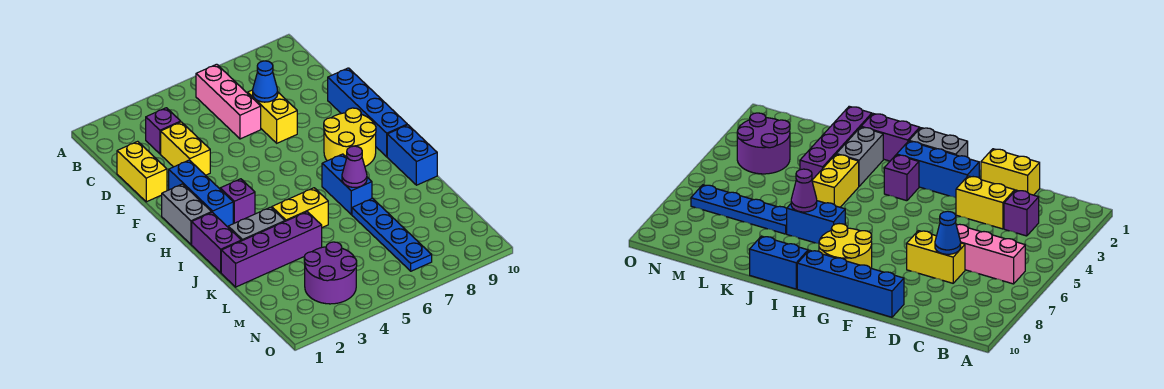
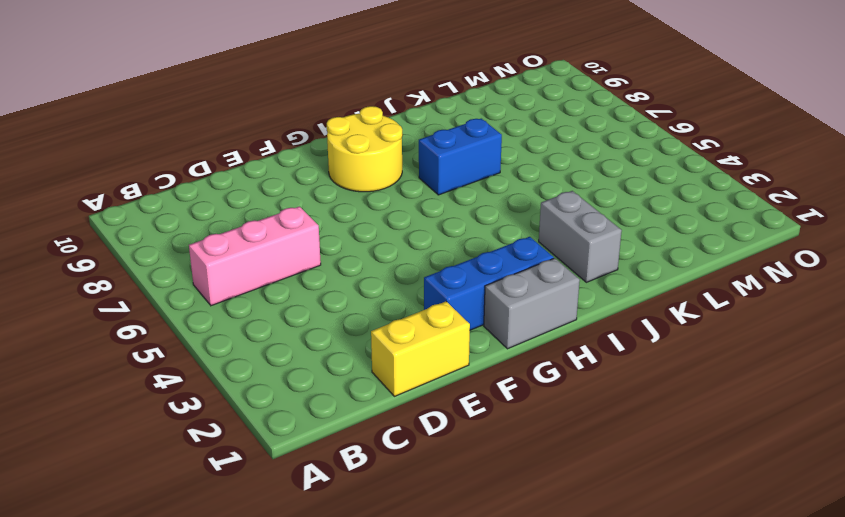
none -> purple brick C3 level 1
none -> yellow brick D3:E3 level 1
none -> yellow brick D7:E7 level 1

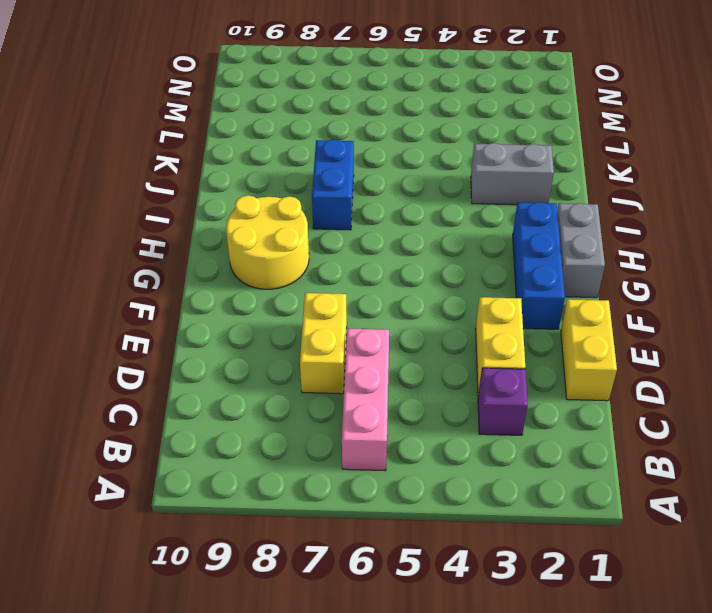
none -> blue brick E10:H10 level 1
none -> purple brick H3 level 1
none -> purple brick I1:J1 level 1

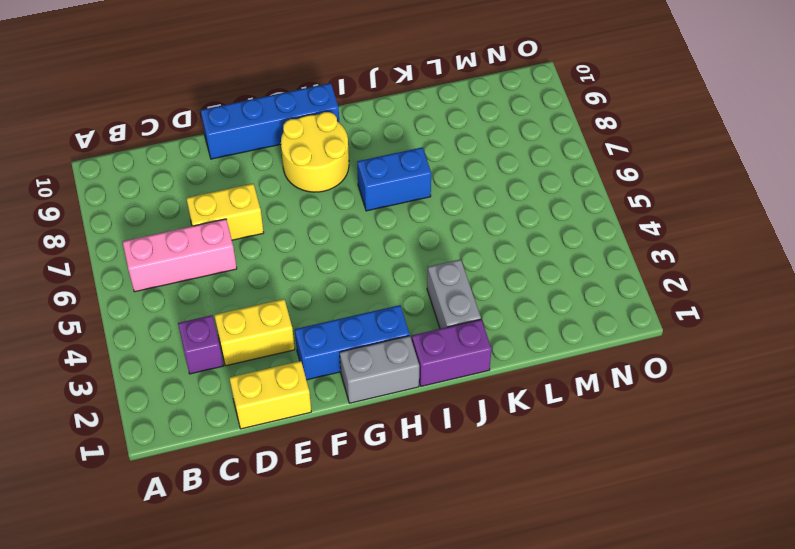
none -> purple brick H3 level 1
none -> blue brick I10:J10 level 1
none -> yellow brick J4:J5 level 1

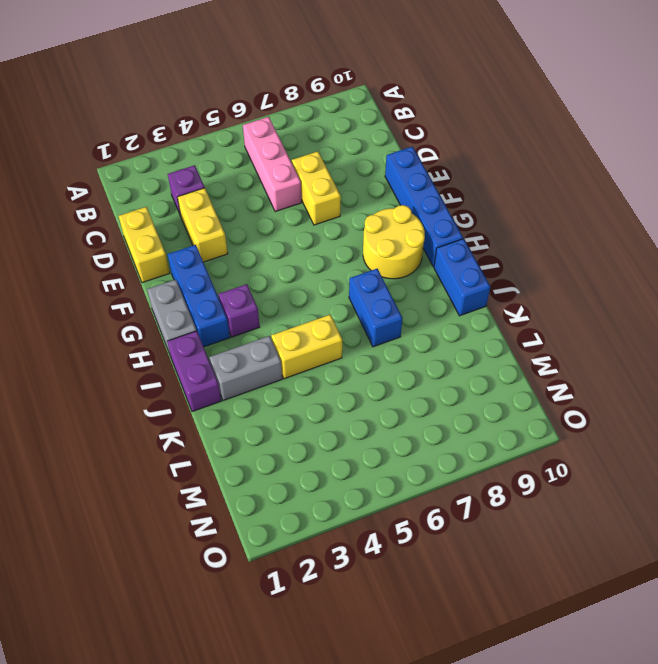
none -> purple brick K1:K4 level 1
none -> blue plate K7:N7 level 1
none -> purple round brick M3:N4 level 1

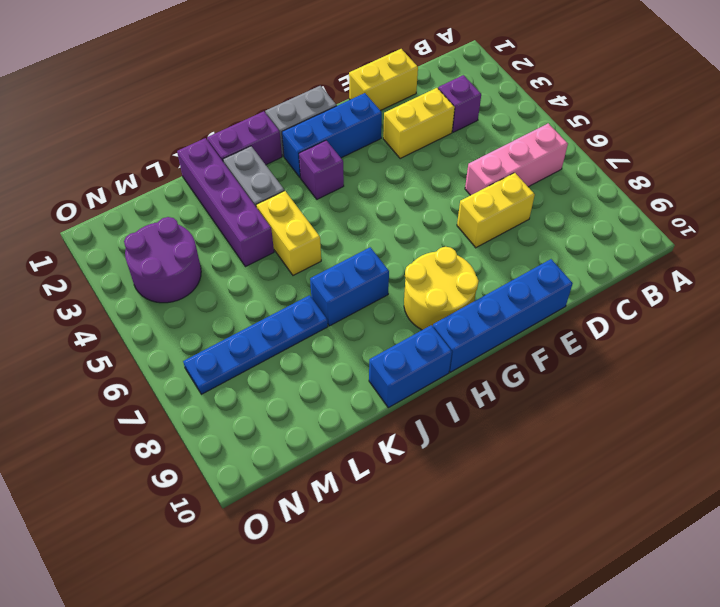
none -> blue cone D7 level 2
none -> purple cone J7 level 2

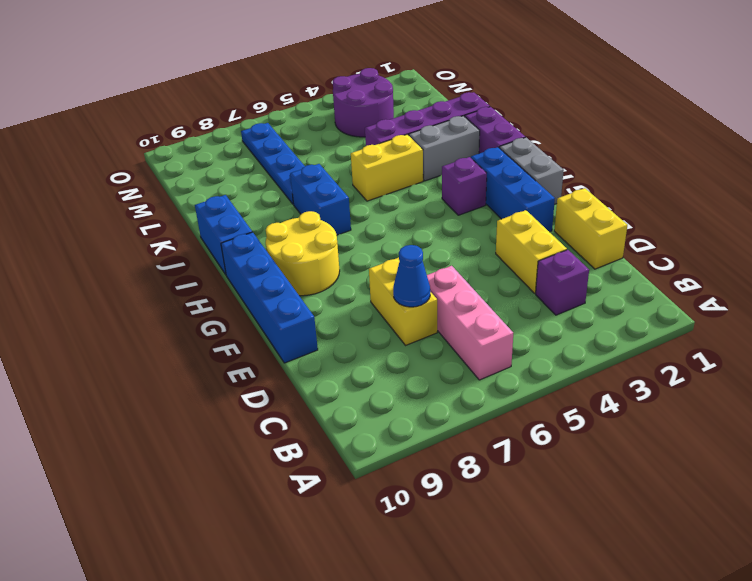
none -> purple cone J7 level 2

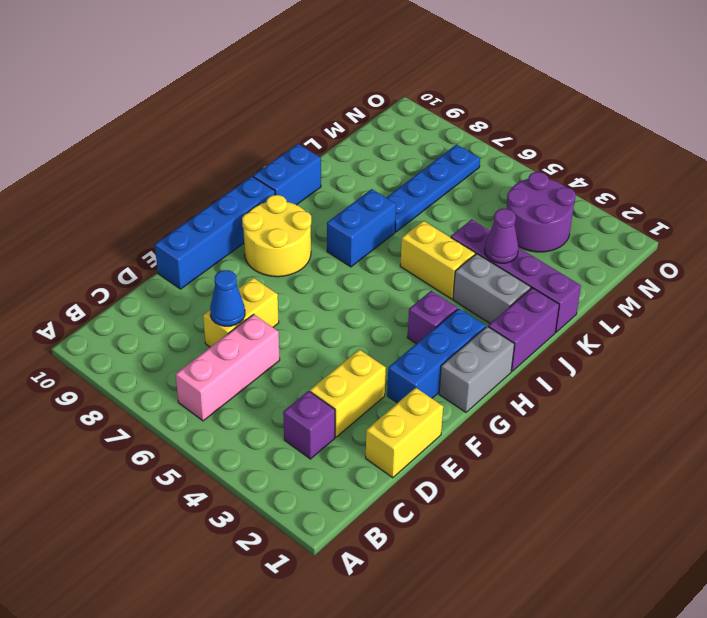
purple cone K3 level 2 -> purple cone J7 level 2

